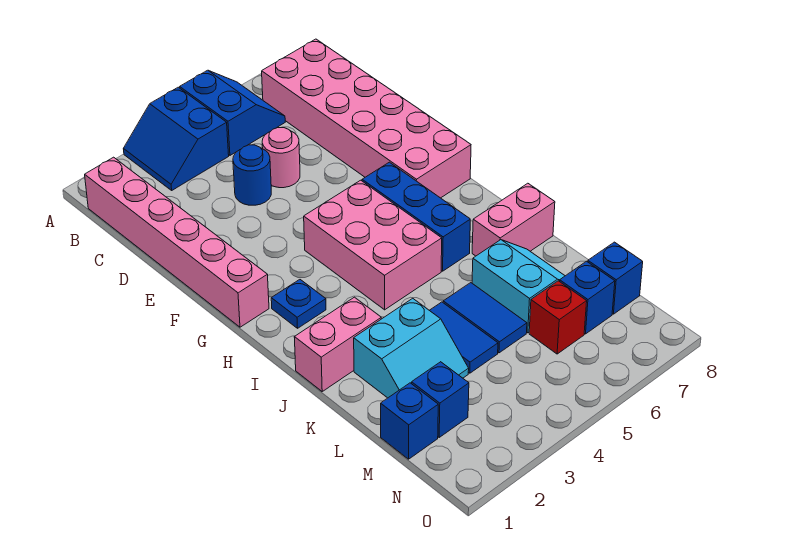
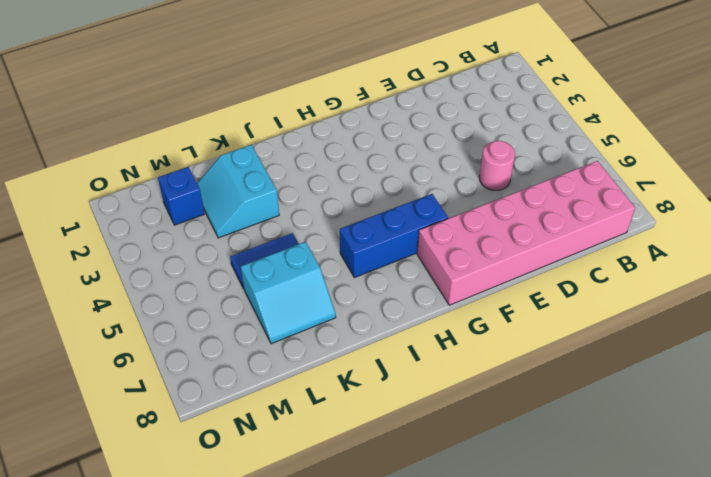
none -> blue slope A3:B4 level 1 top 4
none -> blue slope A5:B6 level 1 top 5
none -> pink brick B1:G1 level 1

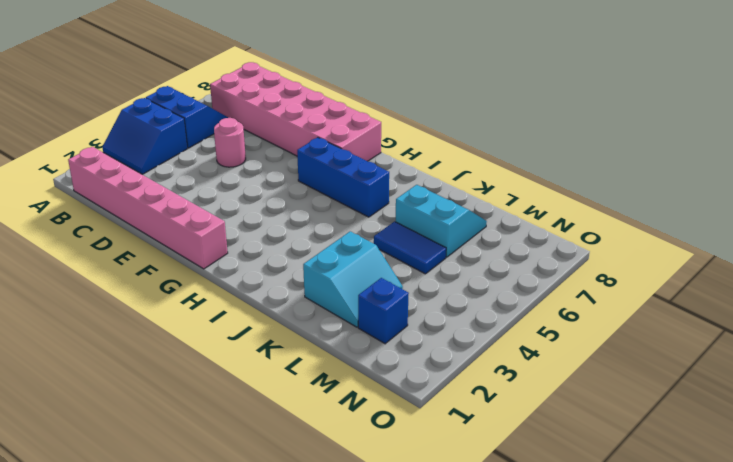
none -> blue round brick D4 level 1
none -> pink brick G4:I5 level 1
none -> blue plate H2 level 1

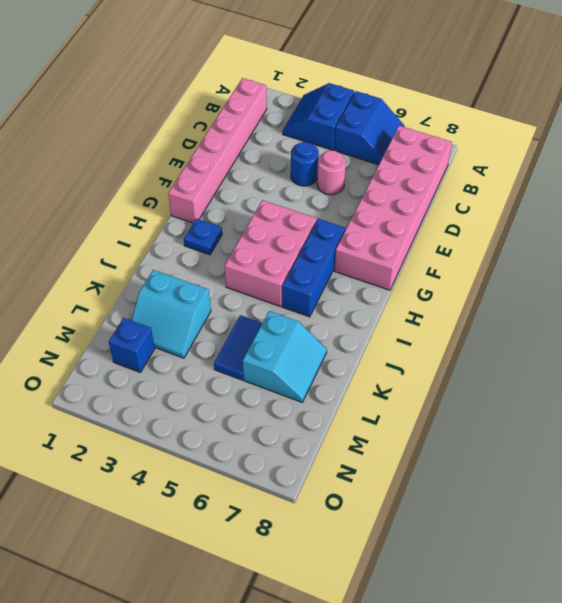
none -> pink brick J1:J2 level 1
none -> pink brick J7:J8 level 1
none -> blue tile K4:L4 level 1

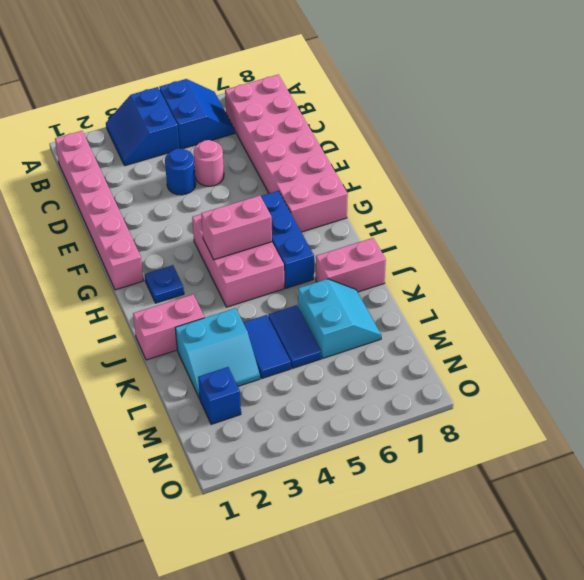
pink brick H4:H5 level 2 -> none
none -> blue brick M1 level 1
none -> red brick M6 level 1
none -> blue brick M7 level 1

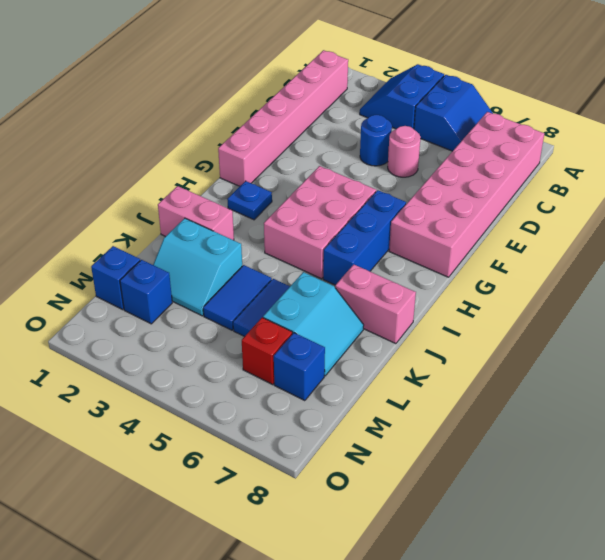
none -> blue brick M8 level 1

